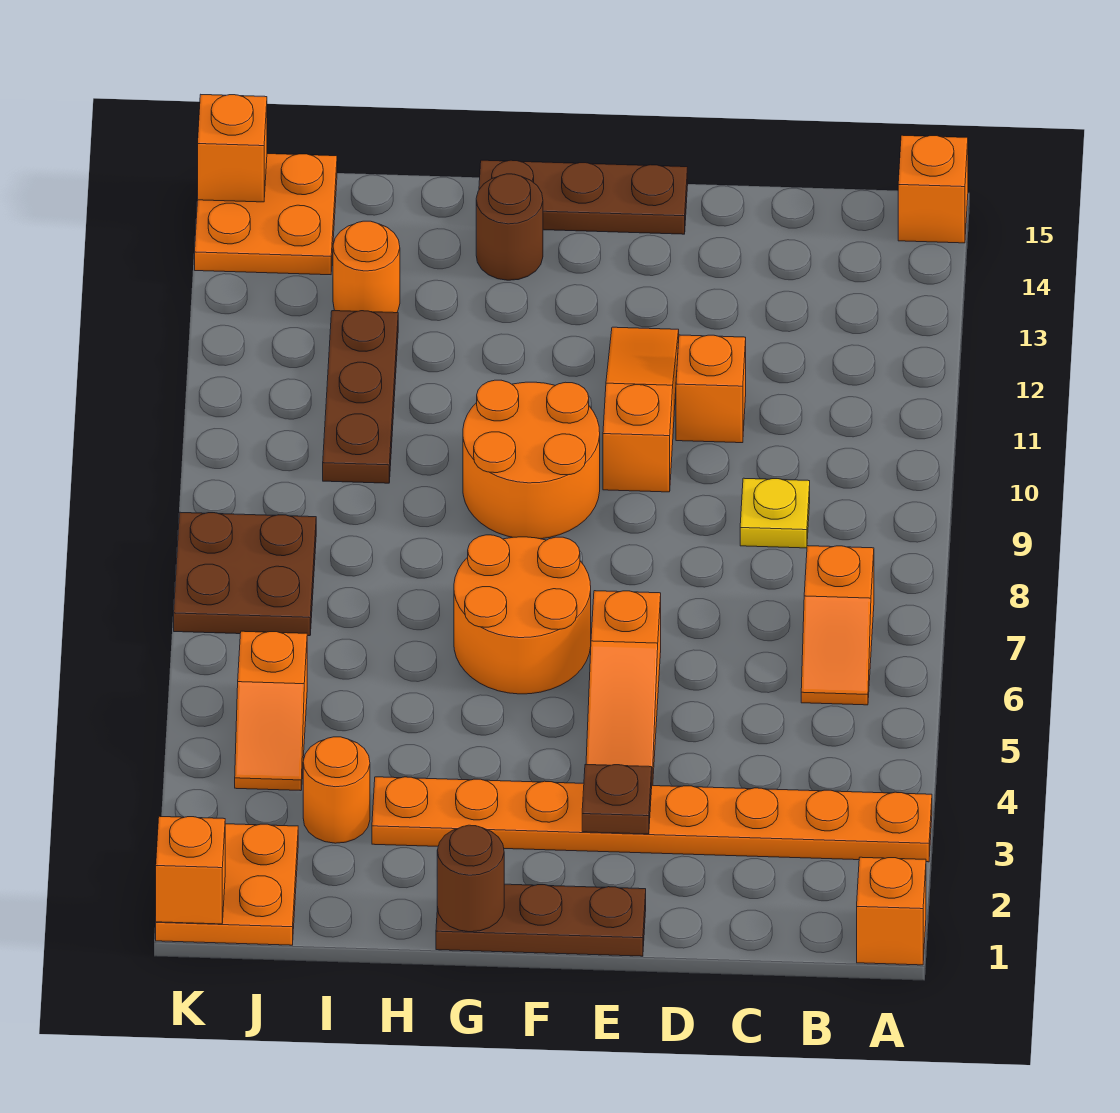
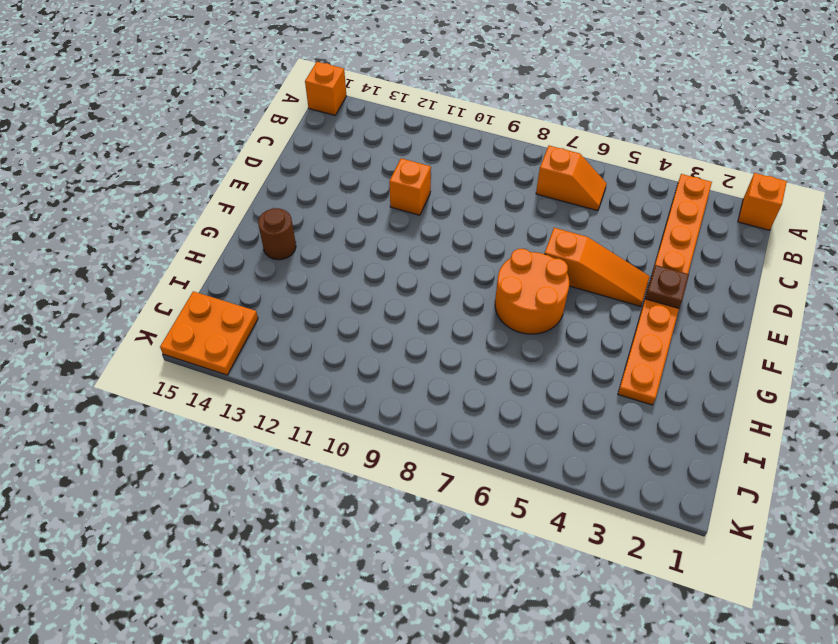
none -> yellow plate C9 level 1
none -> brown plate E1:G1 level 1
none -> orange slope E10:E12 level 1 top 10

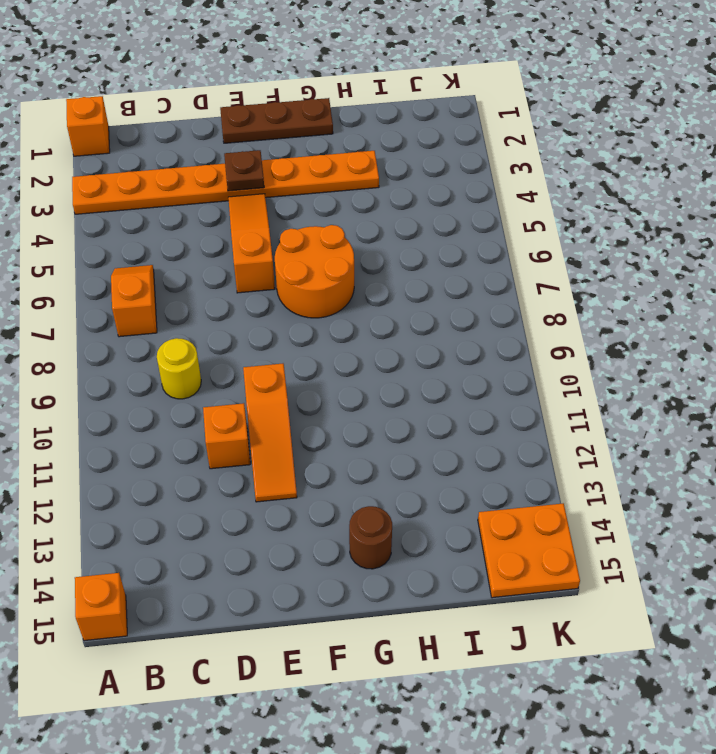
yellow round brick C9 level 1 -> yellow plate C9 level 1
none -> brown plate E15:G15 level 1
none -> orange round brick F9:G10 level 1
none -> orange round brick I3 level 1

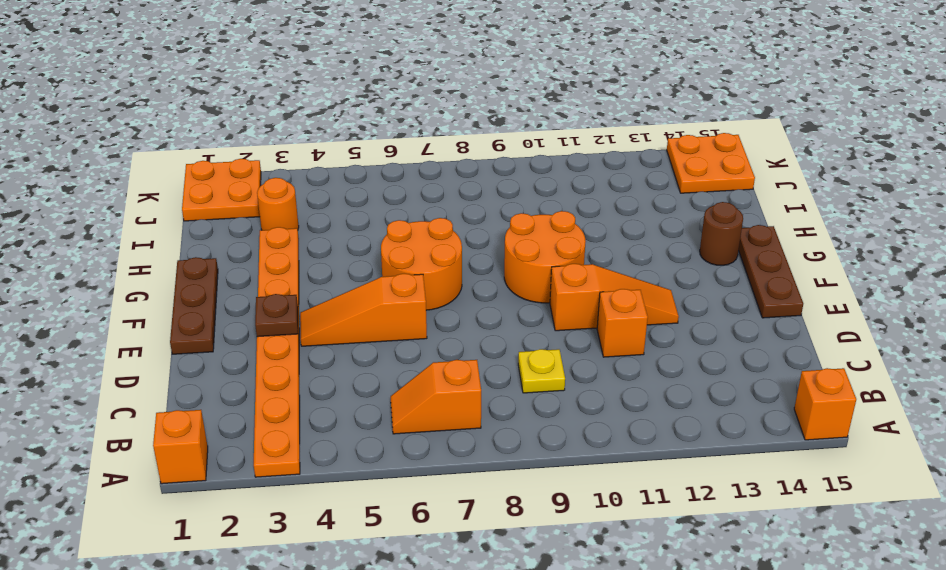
none -> brown plate I10:I12 level 1
none -> orange round brick I13 level 1
none -> orange slope J4:J5 level 1 top 5

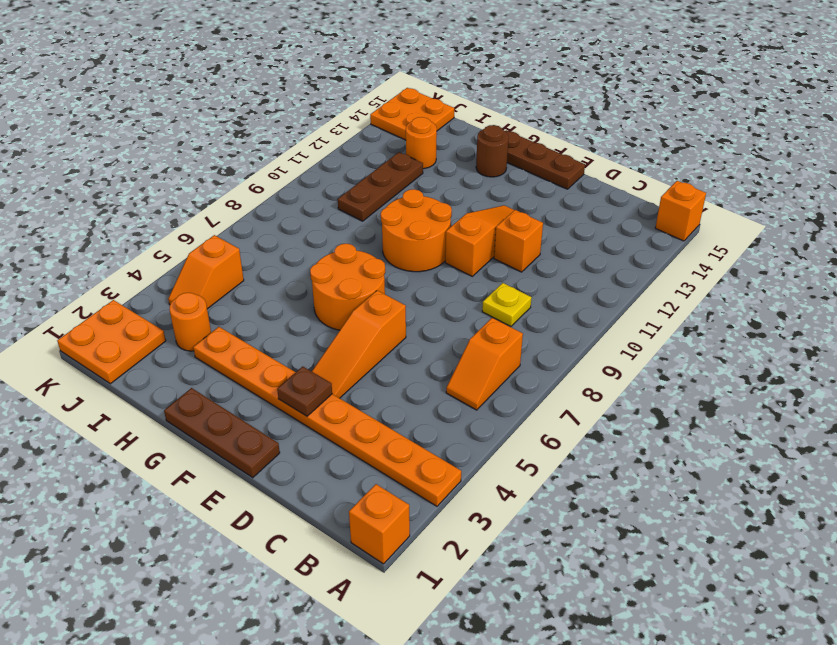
none -> brown plate J7:K8 level 1
none -> brown round brick G1 level 2
none -> orange brick K1 level 2

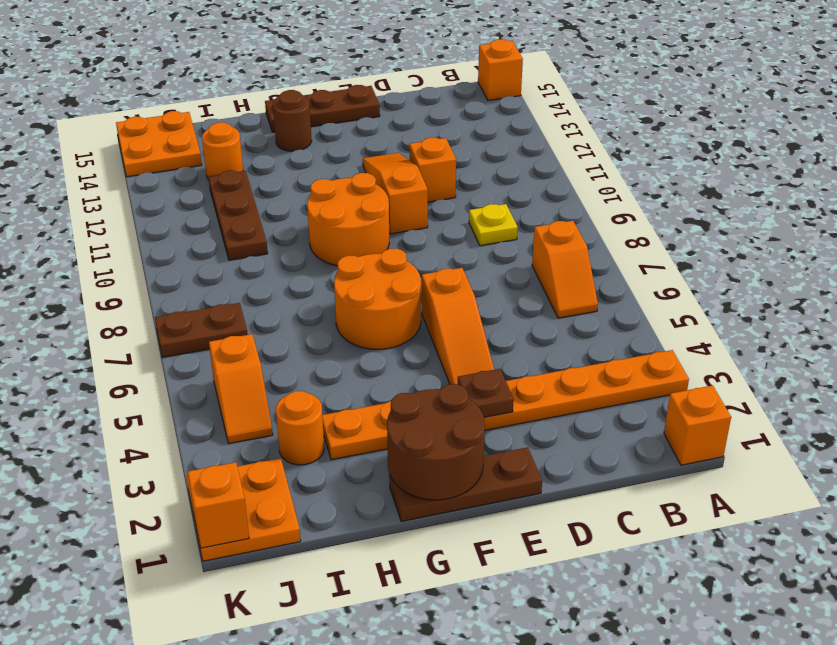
brown round brick F1:G2 level 2 -> brown round brick G1 level 2
brown plate J7:K7 level 1 -> brown plate J7:K8 level 1
none -> orange brick K15 level 2

